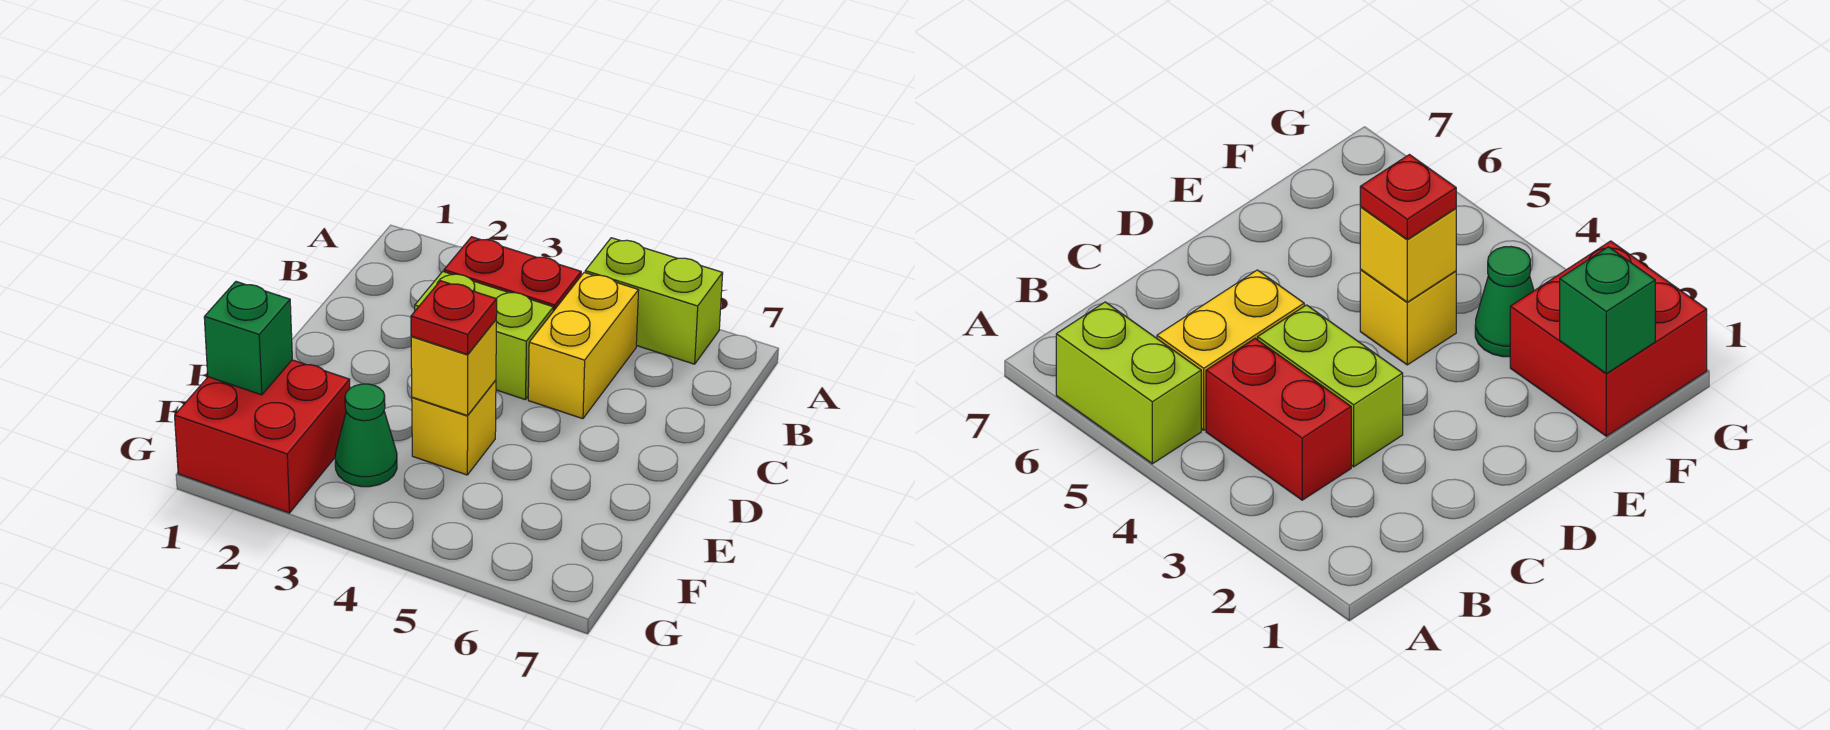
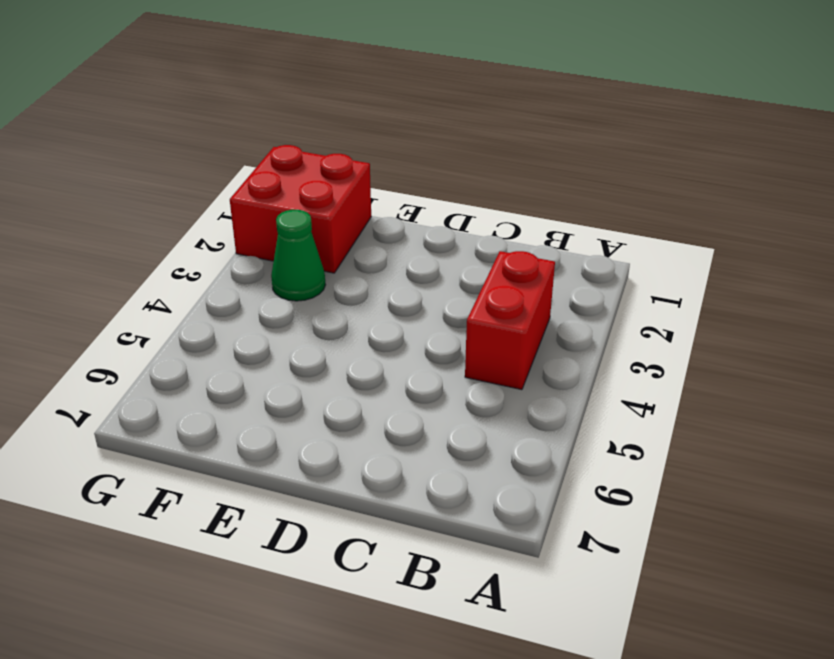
none -> lime brick A5:A6 level 1
none -> yellow brick B5:C5 level 1

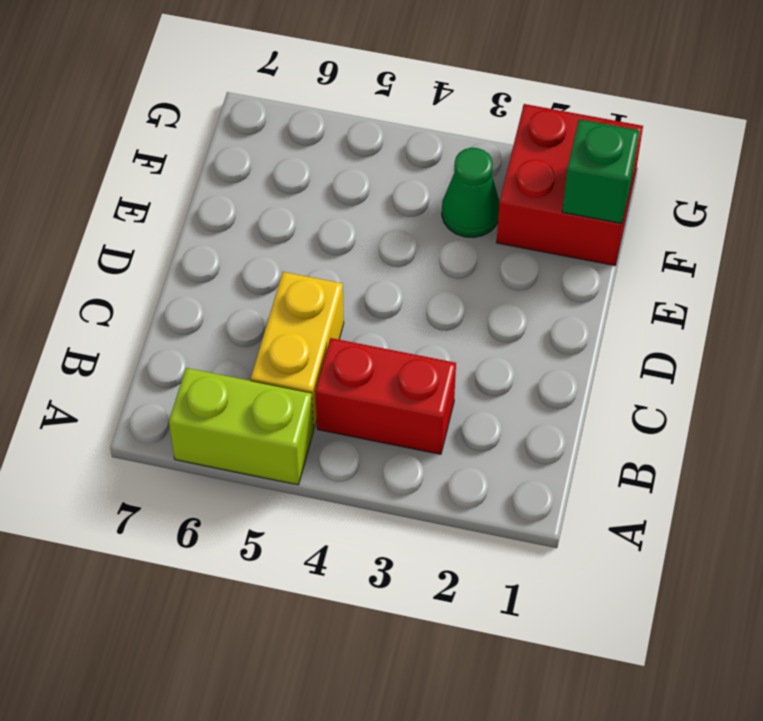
none -> lime brick C3:C4 level 1
none -> yellow brick E4 level 1

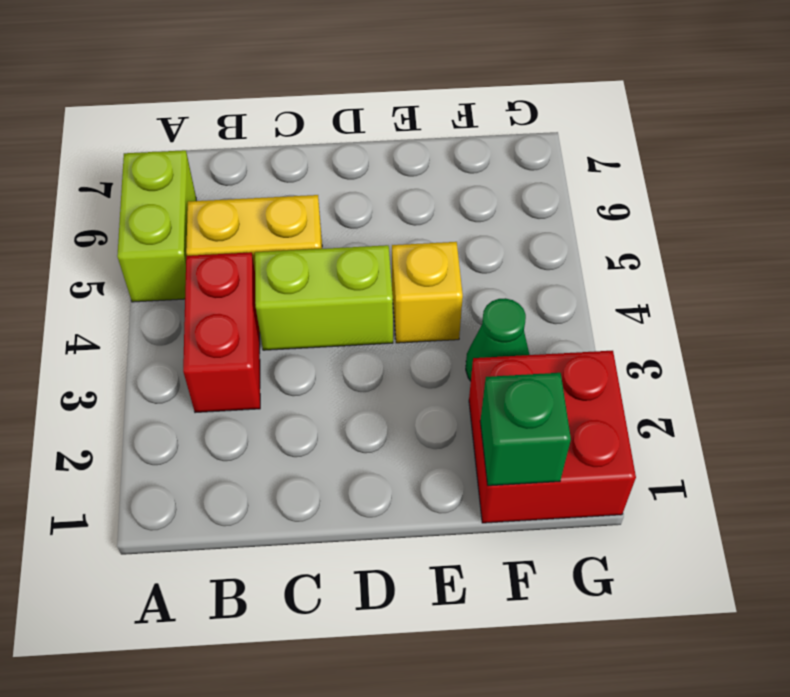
lime brick C4:D4 level 1 -> lime brick C3:C4 level 1
none -> yellow brick E4 level 2
none -> red plate E4 level 3

